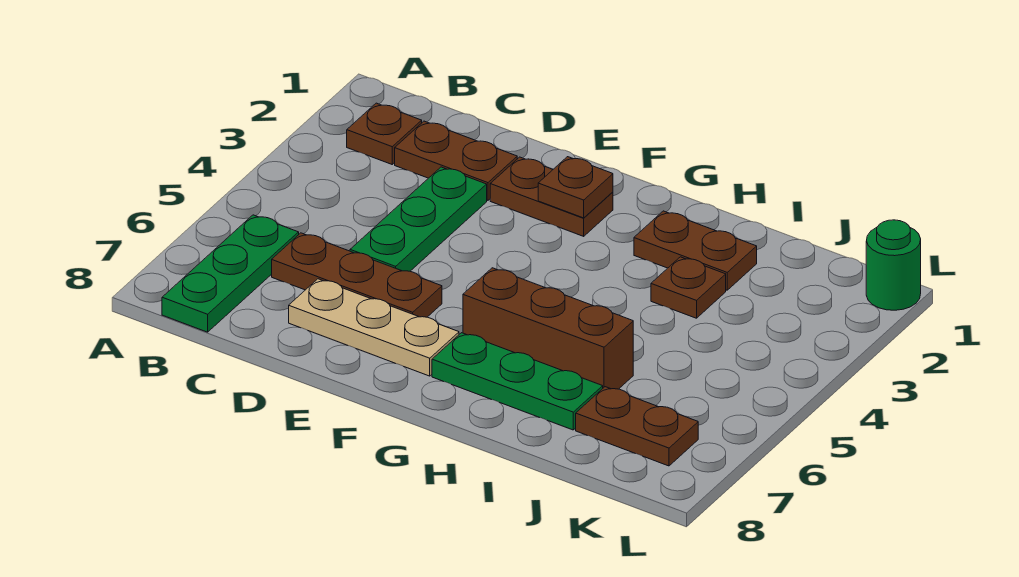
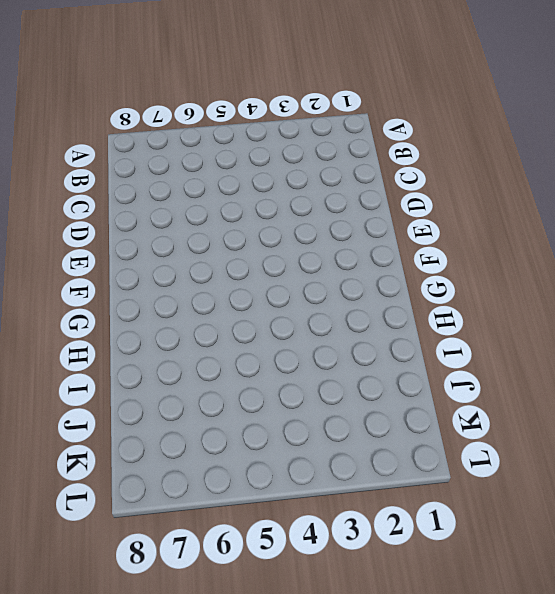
none -> brown plate B2 level 1
none -> green plate B6:B8 level 1
none -> brown plate C2:D2 level 1

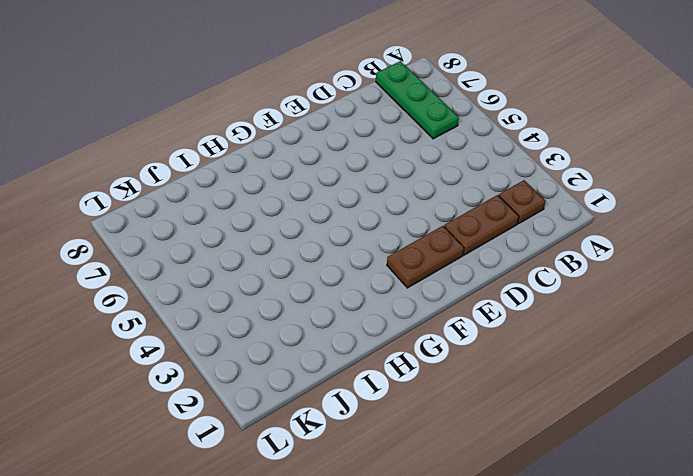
none -> brown plate C6:E6 level 1
none -> green plate D3:D5 level 1
none -> tan plate D7:F7 level 1

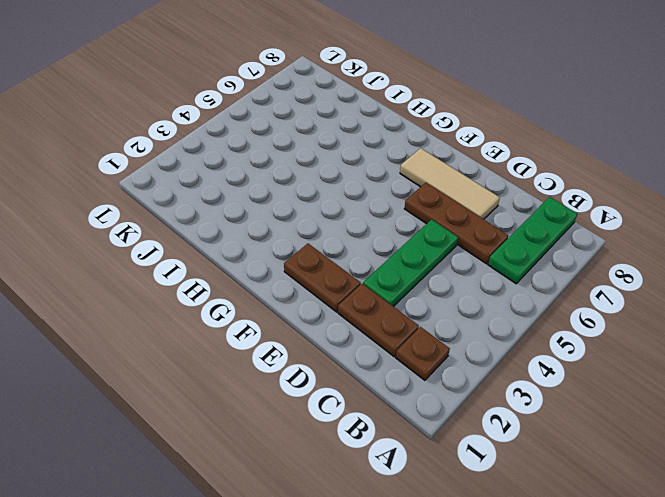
tan tile D7:F7 level 1 -> tan plate D7:F7 level 1
none -> brown brick G6:I6 level 1
none -> green plate G7:I7 level 1
none -> brown plate H2:I2 level 1

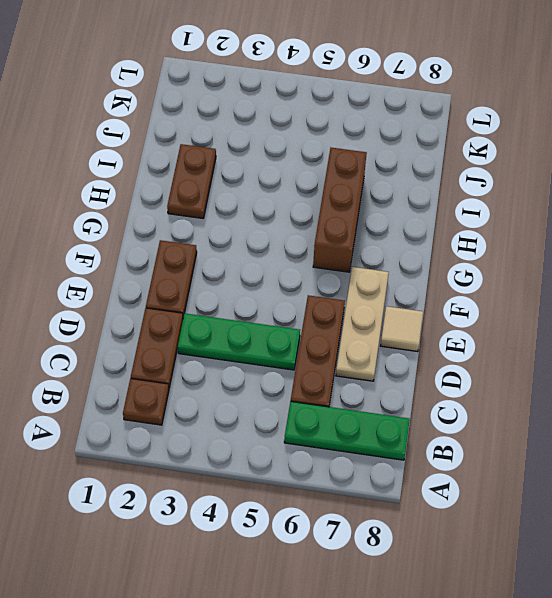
tan tile E8 level 1 -> none
none -> green plate G7:I7 level 1
none -> brown plate I3 level 1
none -> brown plate J7:K7 level 1

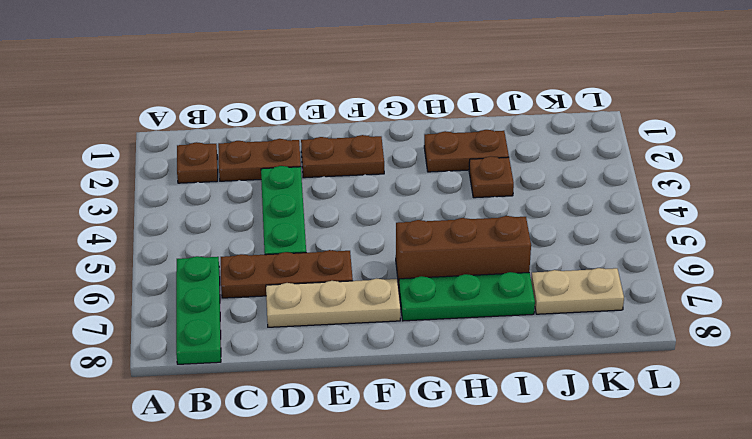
tan plate J7:K7 level 1 -> brown plate J7:K7 level 1
none -> green round brick L1 level 1
none -> brown plate F2 level 2

